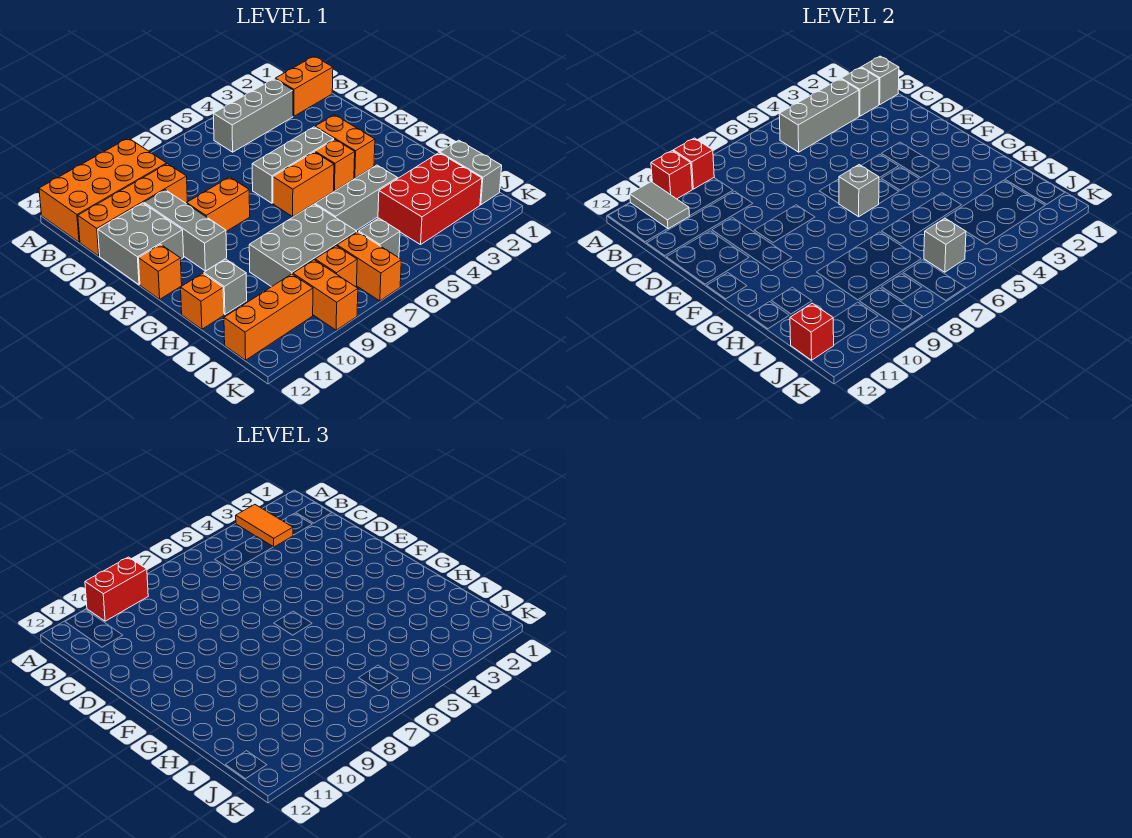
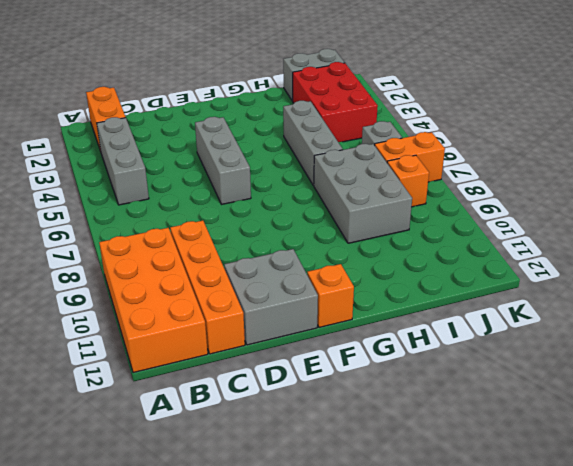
none -> grey brick D10:F10 level 1
none -> orange brick E3:F3 level 1
none -> orange brick E8:E9 level 1
none -> orange brick F4 level 1

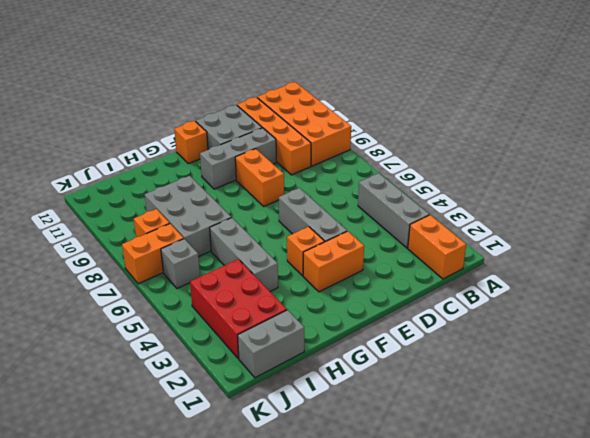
none -> orange brick F5:F6 level 1
none -> grey brick H11 level 1
none -> orange brick H12 level 1
none -> orange brick J9:K9 level 1

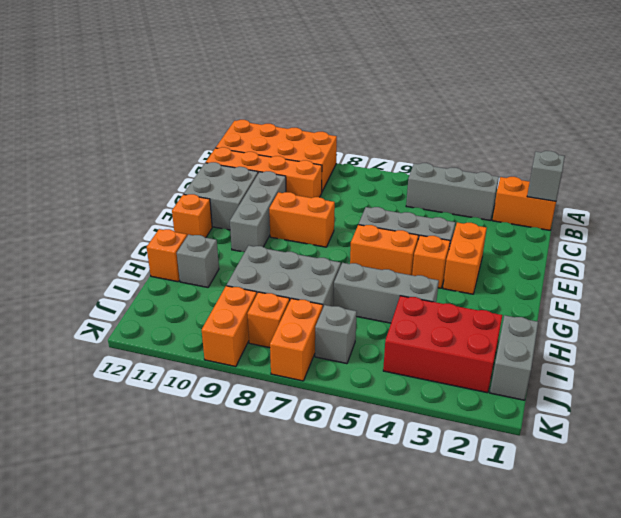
none -> orange brick J10:J12 level 1
none -> red brick A9 level 2
none -> red brick A10 level 2
none -> grey tile A11:B11 level 2

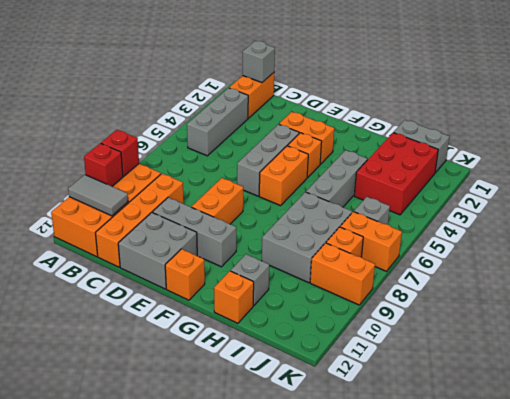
none -> orange brick J10:J12 level 1
none -> grey brick B2 level 2
none -> grey brick B3:B5 level 2
none -> grey brick F6 level 2

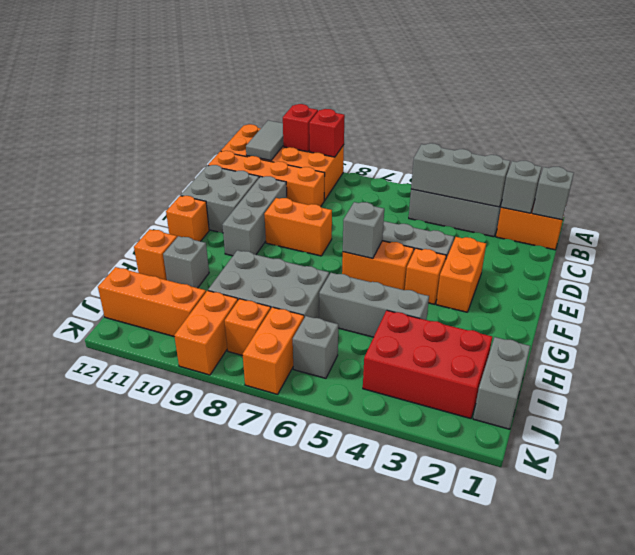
none -> grey brick J6 level 2
none -> red brick J12 level 2
none -> orange tile A3:B3 level 3
none -> red brick A9:A10 level 3

